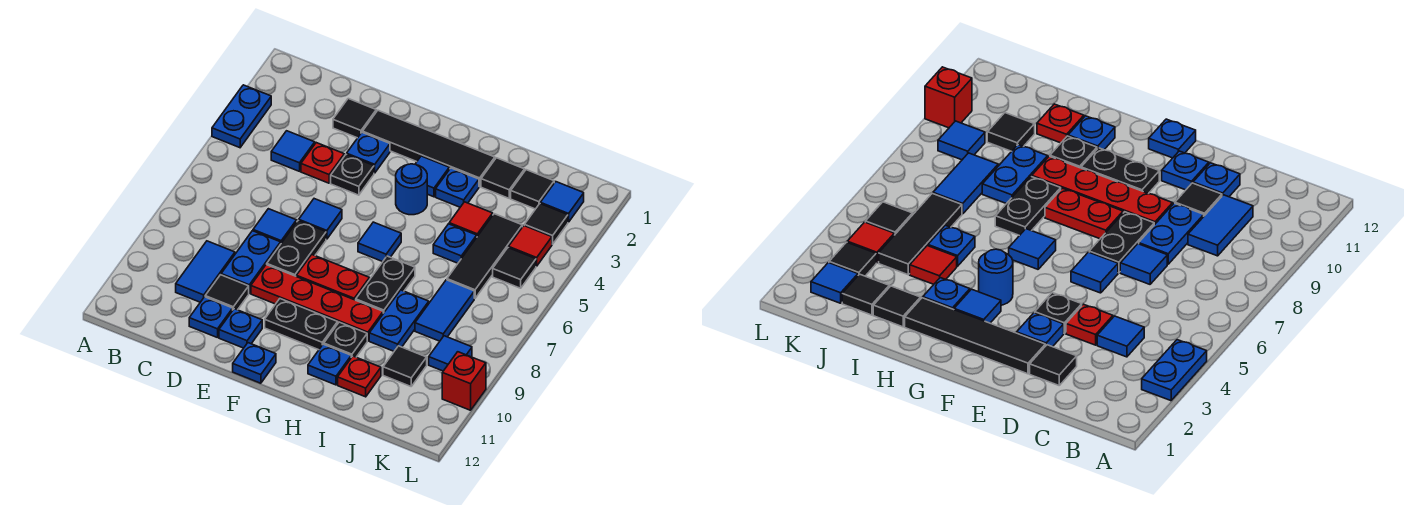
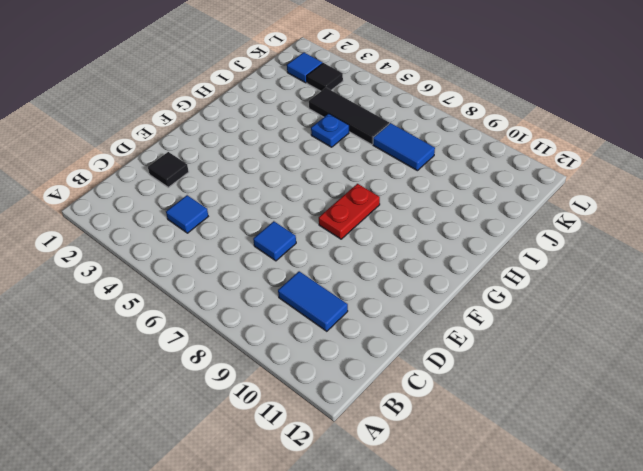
none -> blue plate A3:A4 level 1
none -> red plate D4 level 1
none -> blue plate D8:D9 level 1
none -> black tile D10 level 1

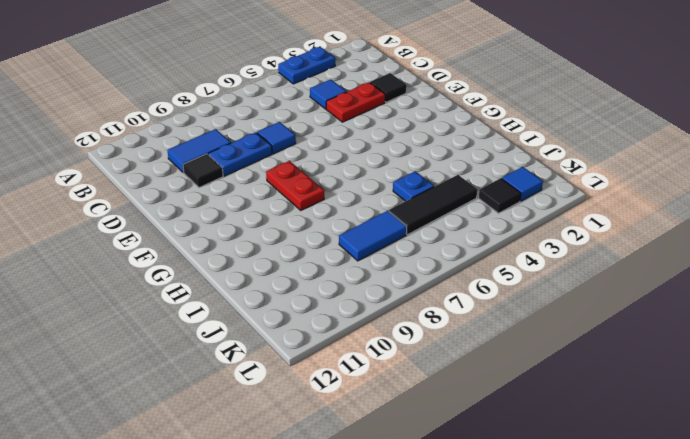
red plate D3:D4 level 1 -> red plate D4 level 1
none -> blue plate D11 level 1
none -> black tile E2:H2 level 1
none -> blue plate E3 level 1
none -> black plate E4 level 1

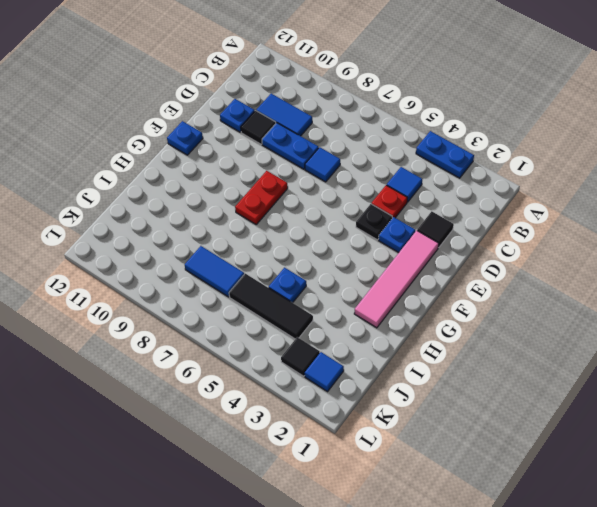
pink tile E2:H2 level 1 -> black tile E2:H2 level 1
none -> blue tile E6 level 1
none -> black plate E7:E8 level 1
none -> red plate E9:H9 level 1
none -> blue plate E11 level 1

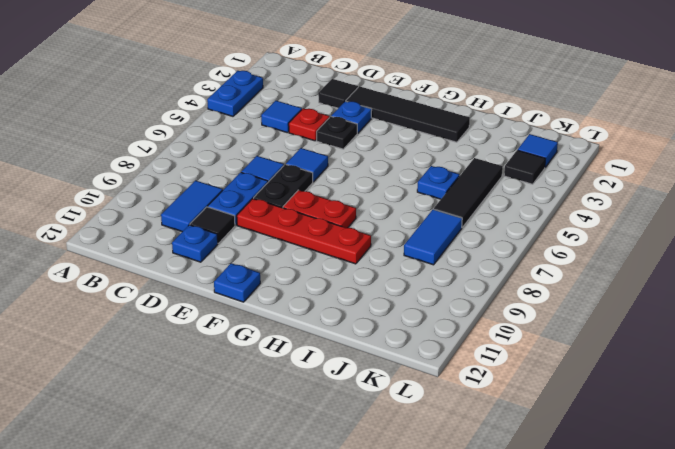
none -> blue plate E11 level 1
none -> black plate F10:G10 level 1
none -> blue tile G3 level 1
none -> blue round brick G4 level 1

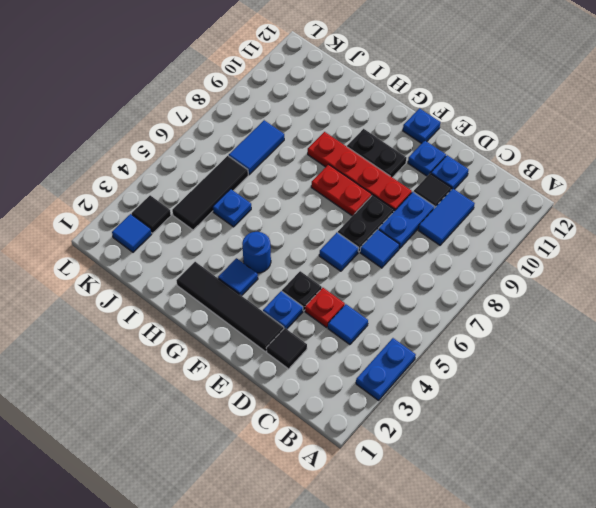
none -> blue tile G6 level 1
none -> blue plate H3 level 1
none -> black plate H7:H8 level 1
none -> black plate H10 level 1

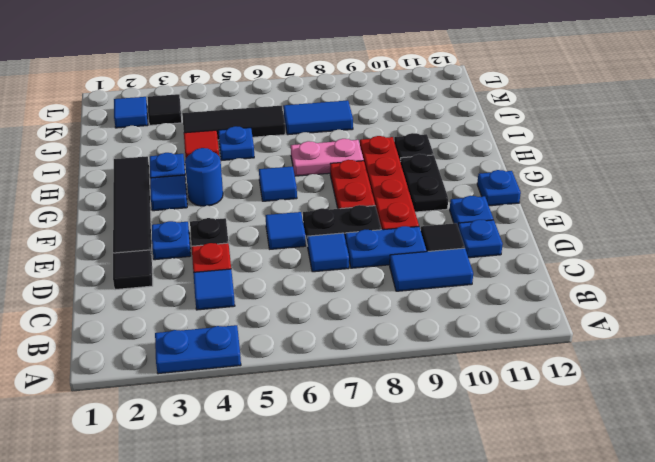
pink plate H7:H8 level 1 -> black plate H7:H8 level 1
none -> blue plate H11 level 1
none -> black tile I2 level 1
none -> blue plate I8:I9 level 1
none -> red plate I11 level 1

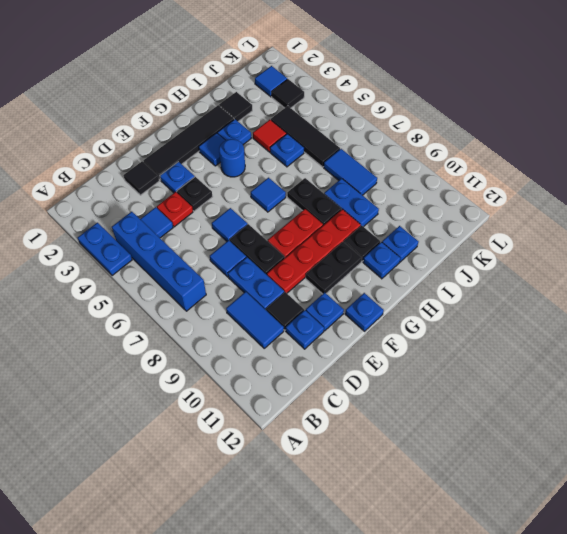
blue brick B4:B7 level 1 -> none
blue plate I11 level 1 -> red plate I11 level 1
none -> black tile J2 level 1
none -> black tile J10 level 1
none -> red tile K4 level 1
none -> black tile K5 level 1

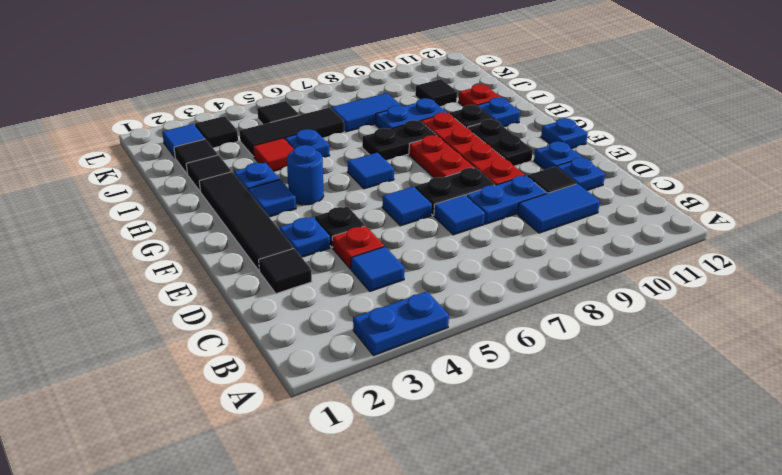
none -> red tile K4 level 1
none -> blue tile K9 level 1
none -> red brick L10 level 1

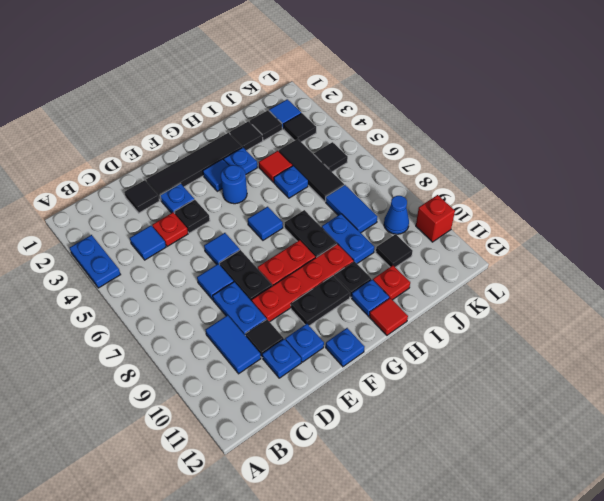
red tile H12 level 1 -> red tile K4 level 1
blue cone K9 level 1 -> blue tile K9 level 1

